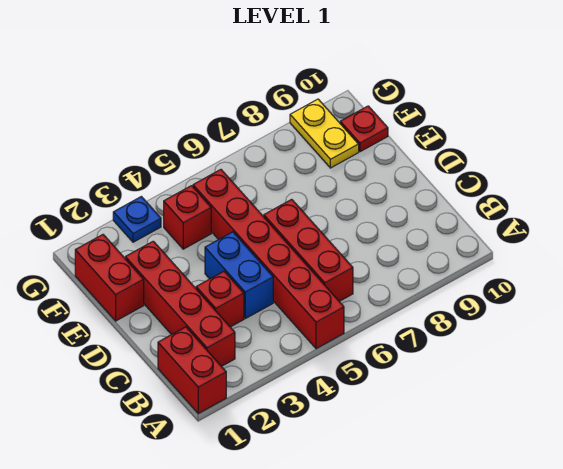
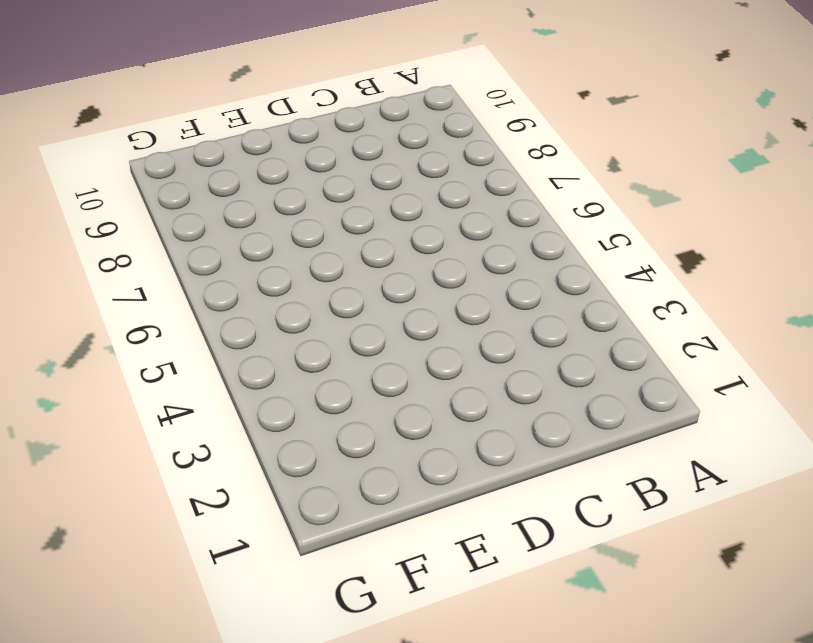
none -> red brick A1:B1 level 1
none -> red brick A5:F5 level 1

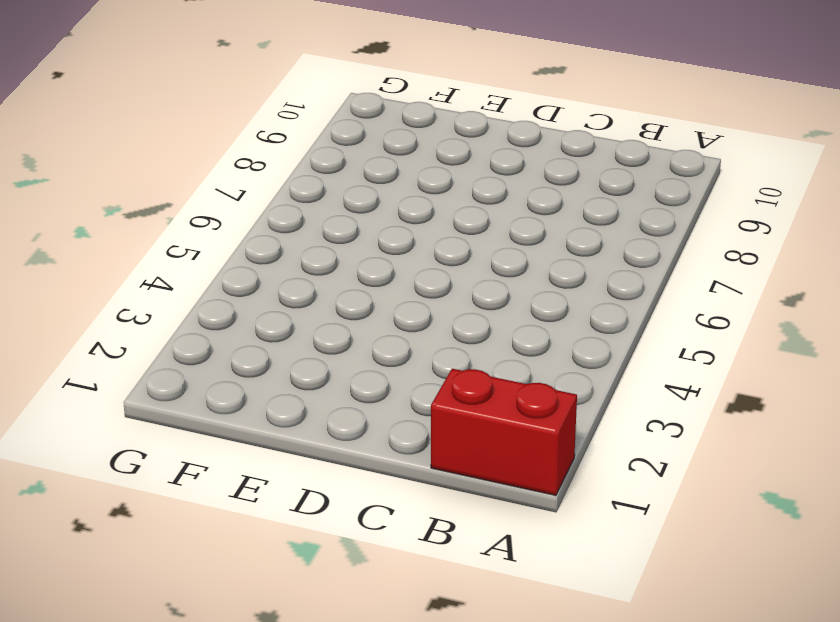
none -> red brick A5:F5 level 1
none -> red brick B2:E2 level 1

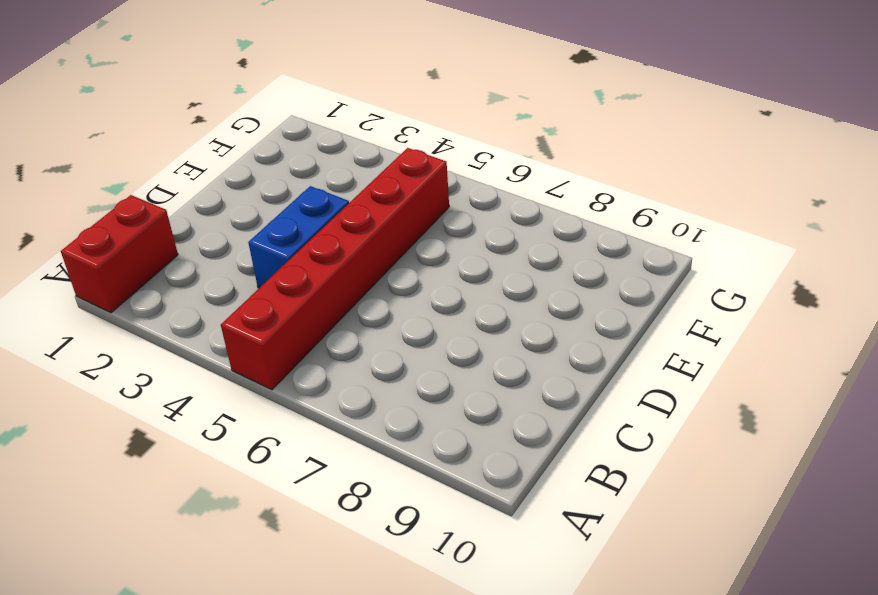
none -> red brick B2:E2 level 1
none -> red brick B6:D6 level 1

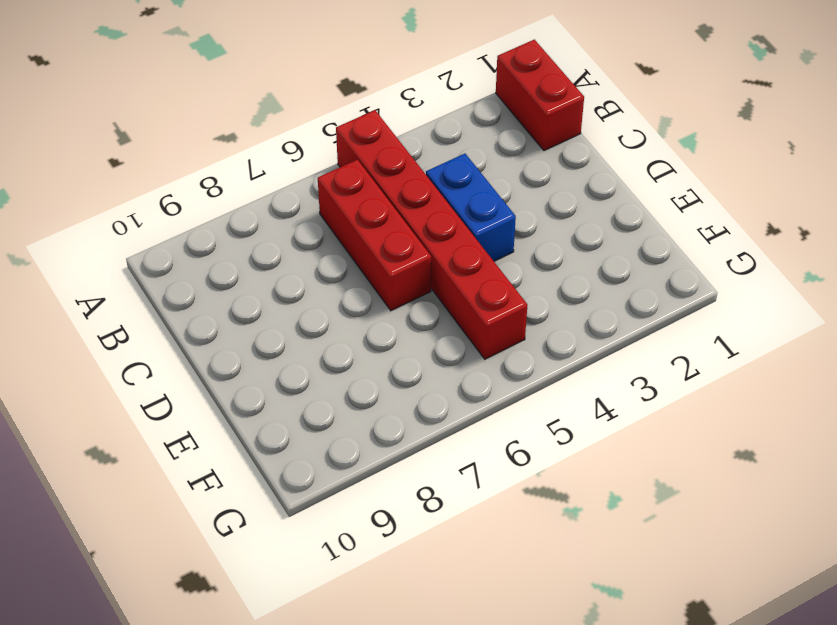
none -> red brick B2:E2 level 1
none -> red brick C3 level 1

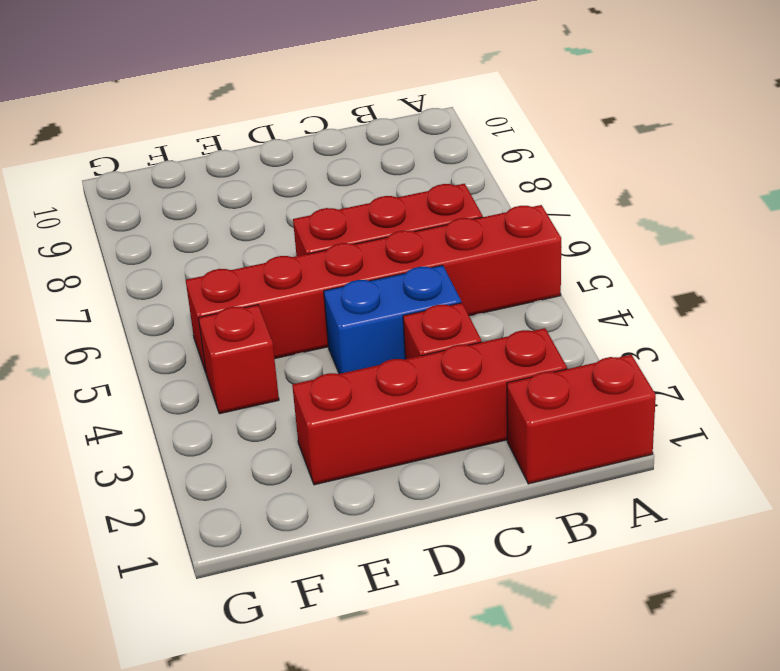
none -> red brick E1:F1 level 1
none -> yellow plate F9:G9 level 1

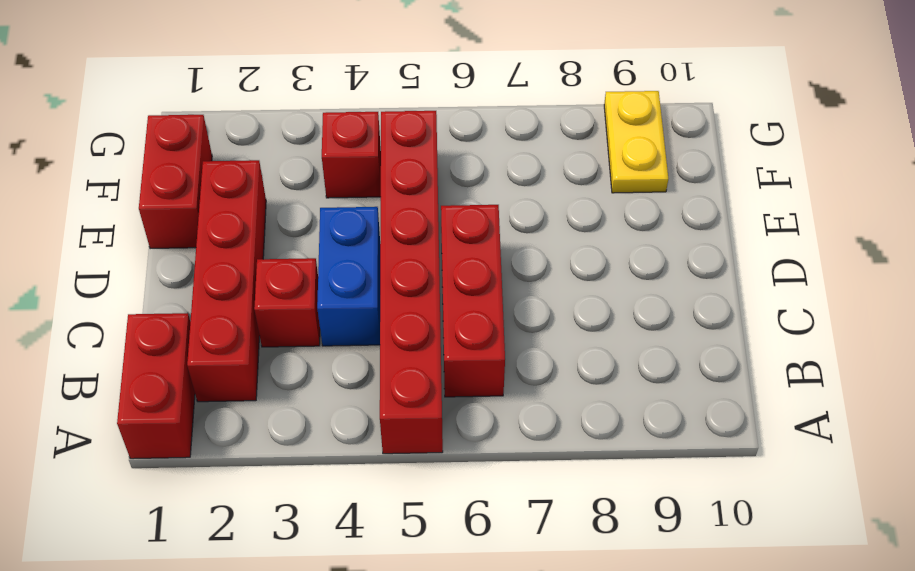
none -> red plate F10 level 1
none -> blue plate G3 level 1

